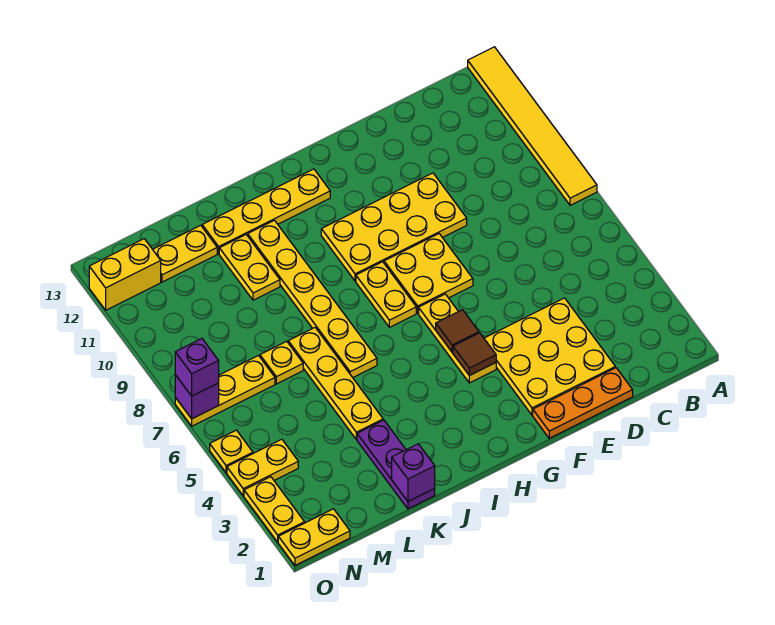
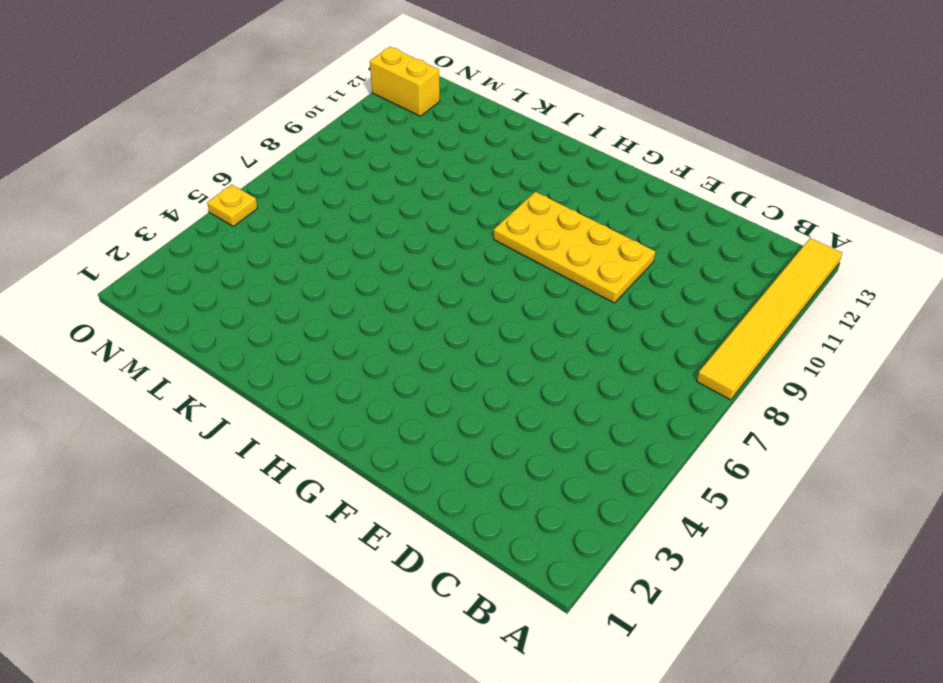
none -> orange plate D1:F1 level 1
none -> yellow plate D2:F4 level 1
none -> yellow plate F7:G8 level 1

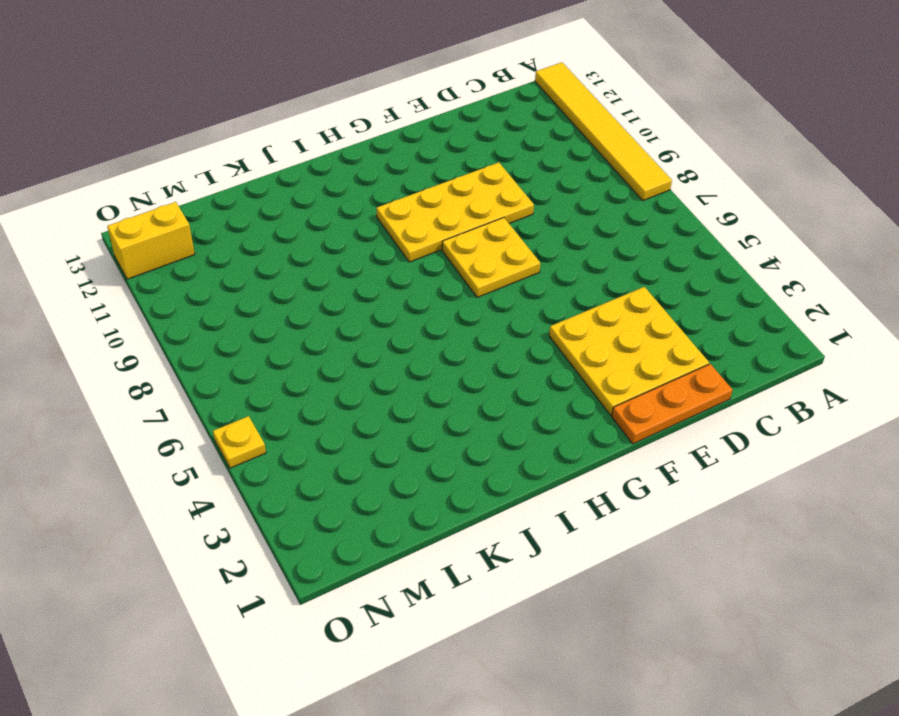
none -> yellow plate G4:G6 level 1
none -> yellow plate H7:H8 level 1
none -> yellow plate H12:K12 level 1

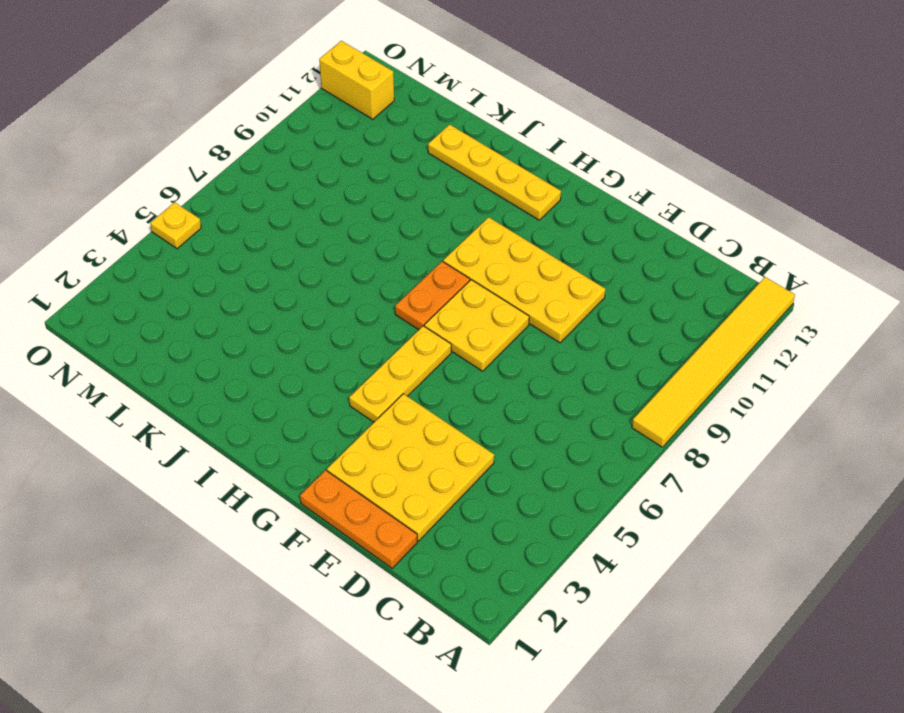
orange plate H7:H8 level 1 -> yellow plate H7:H8 level 1
none -> yellow plate J6:J11 level 1
none -> purple plate K1:K3 level 1
none -> yellow plate K4:K7 level 1

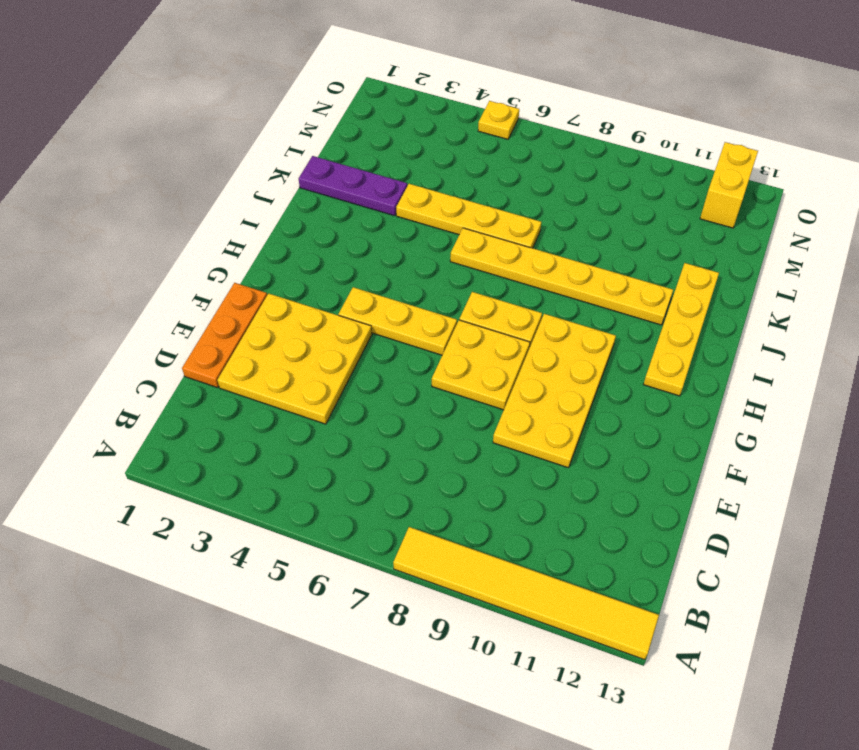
none -> yellow plate K10:K11 level 1
none -> yellow plate L7 level 1
none -> yellow plate L12:M12 level 1

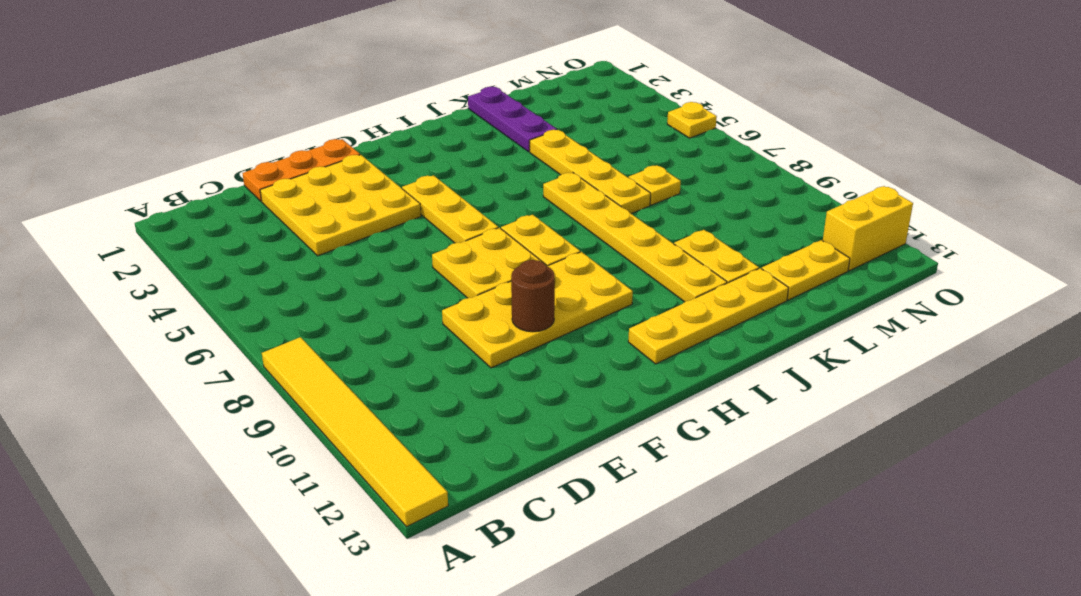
brown round brick F10 level 2 -> none
none -> yellow plate M7:O7 level 1
none -> yellow plate N1:O1 level 1
none -> yellow plate N4:O4 level 1

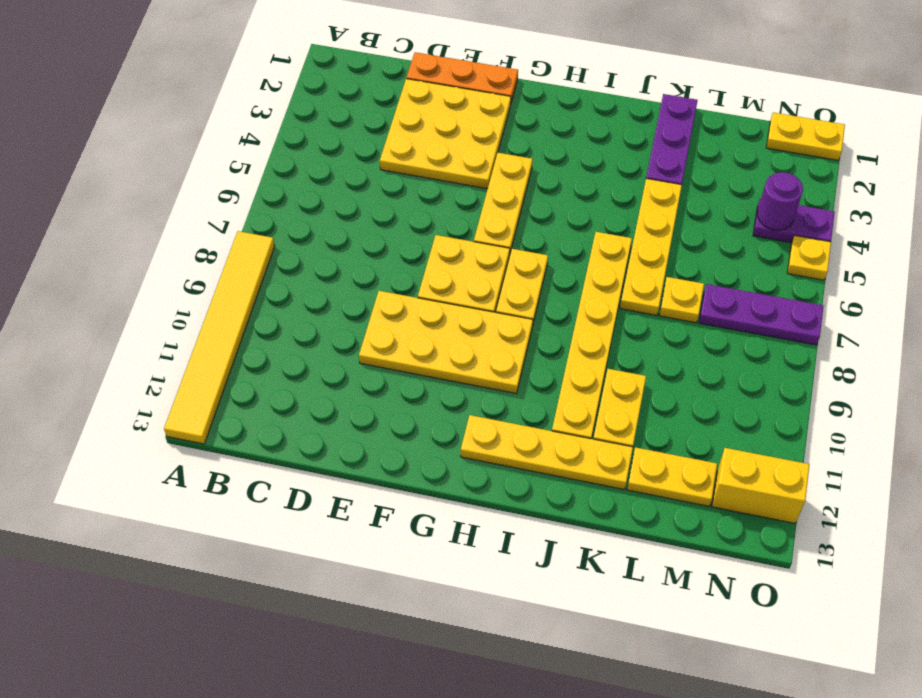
purple plate M7:O7 level 1 -> yellow plate M7:O7 level 1
purple plate N4:O4 level 1 -> yellow plate N4:O4 level 1
purple round brick N4 level 2 -> none
none -> yellow plate O2:O3 level 1
none -> brown tile G4 level 2
none -> brown tile G5 level 2

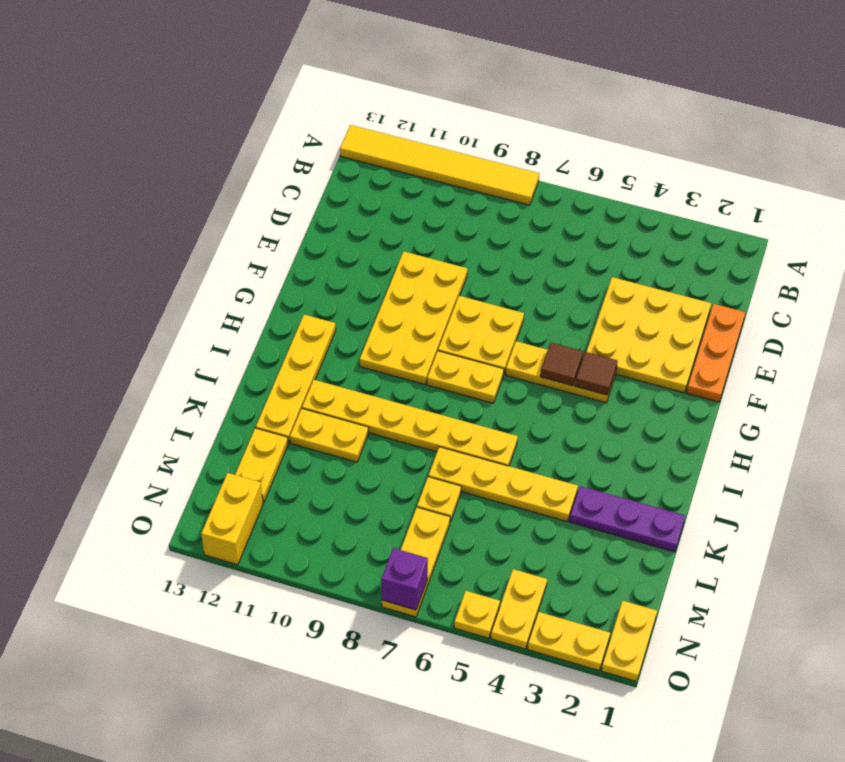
none -> purple brick K1 level 2
none -> purple brick O7 level 3

